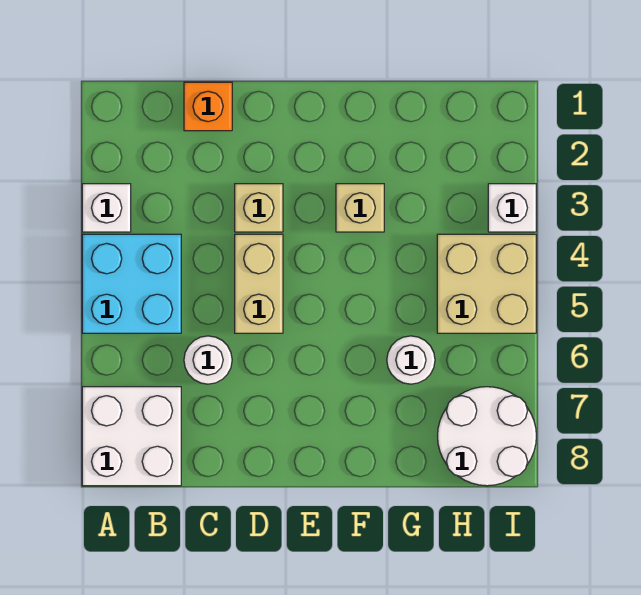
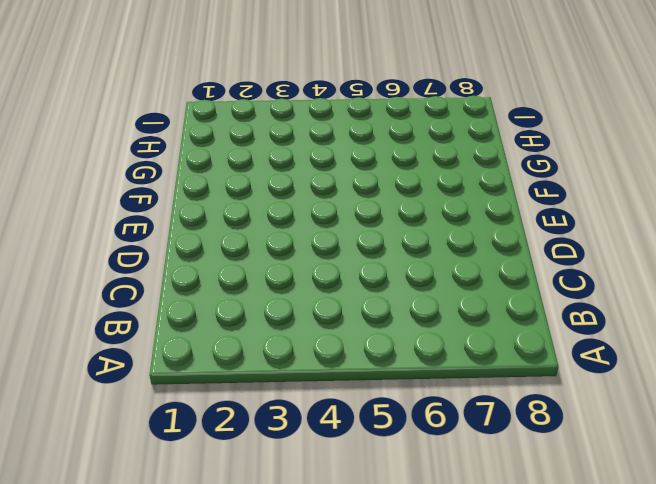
none -> white brick A3 level 1
none -> cyan brick A4:B5 level 1
none -> white brick A7:B8 level 1

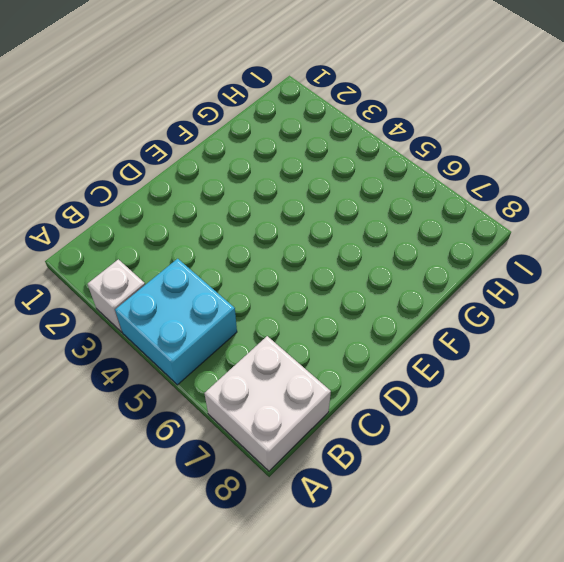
none -> orange brick C1 level 1
none -> white round brick C6 level 1
none -> tan brick D3 level 1

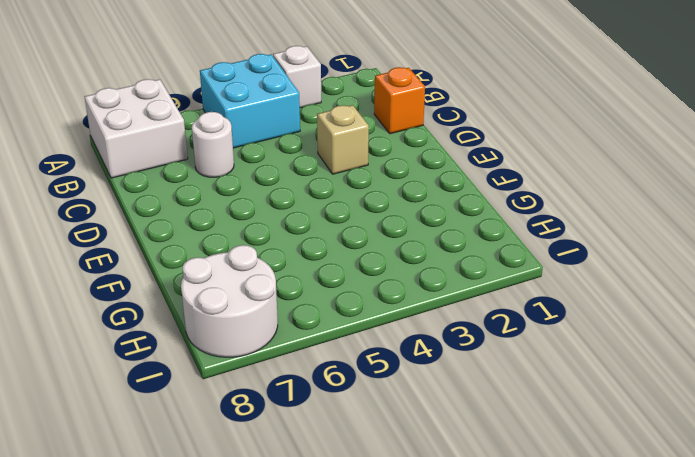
none -> tan brick D4:D5 level 1
none -> tan brick F3 level 1
none -> white round brick G6 level 1

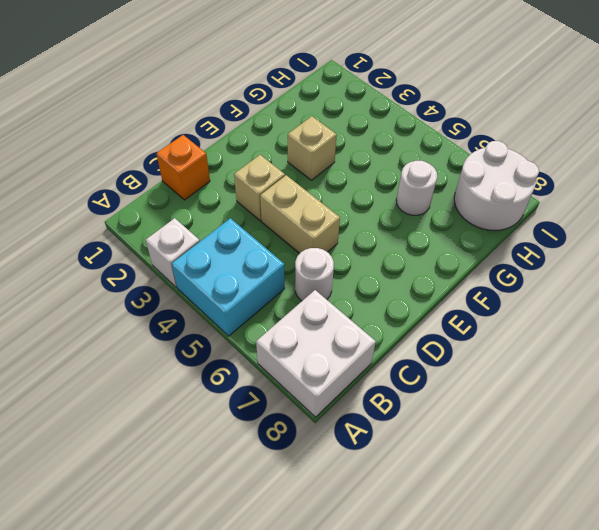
none -> tan brick H4:I5 level 1
none -> white brick I3 level 1

